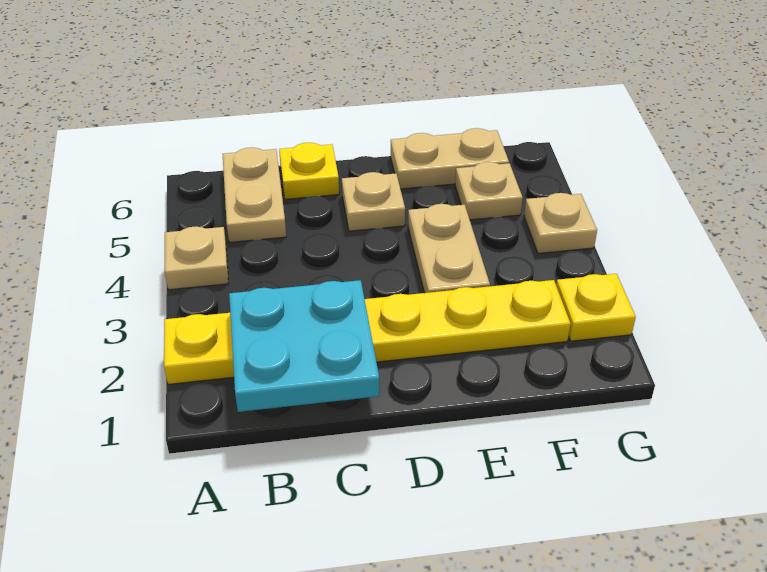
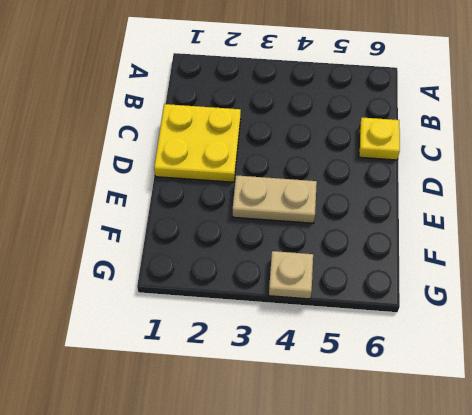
yellow plate C1:D2 level 1 -> yellow plate A2:F2 level 1
none -> tan plate A4 level 1
none -> tan plate B5:B6 level 1

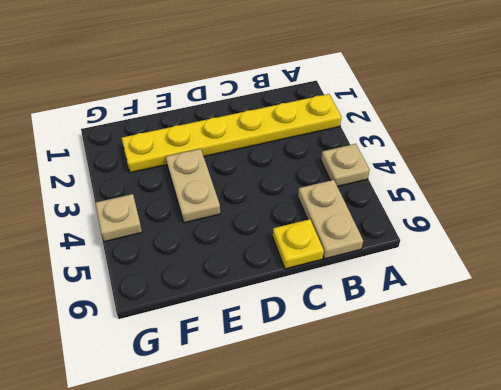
none -> tan plate D5 level 1
none -> tan plate E6:F6 level 1

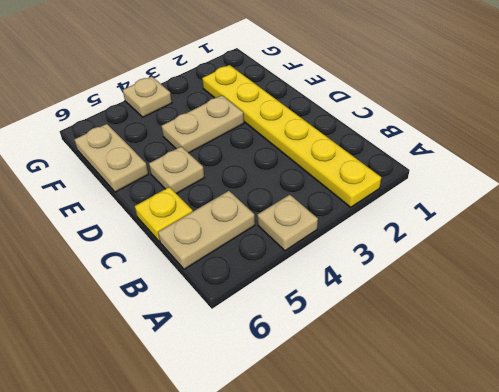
none -> tan plate F5 level 1
none -> yellow plate G2 level 1

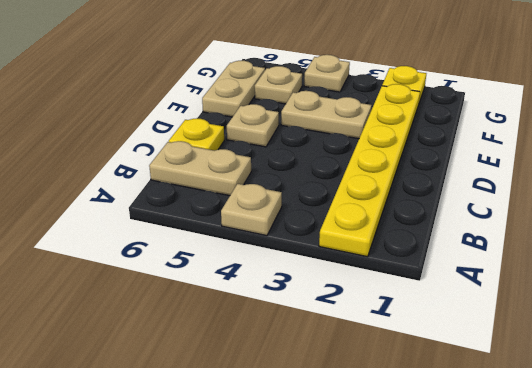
none -> cyan plate B1:C2 level 2

